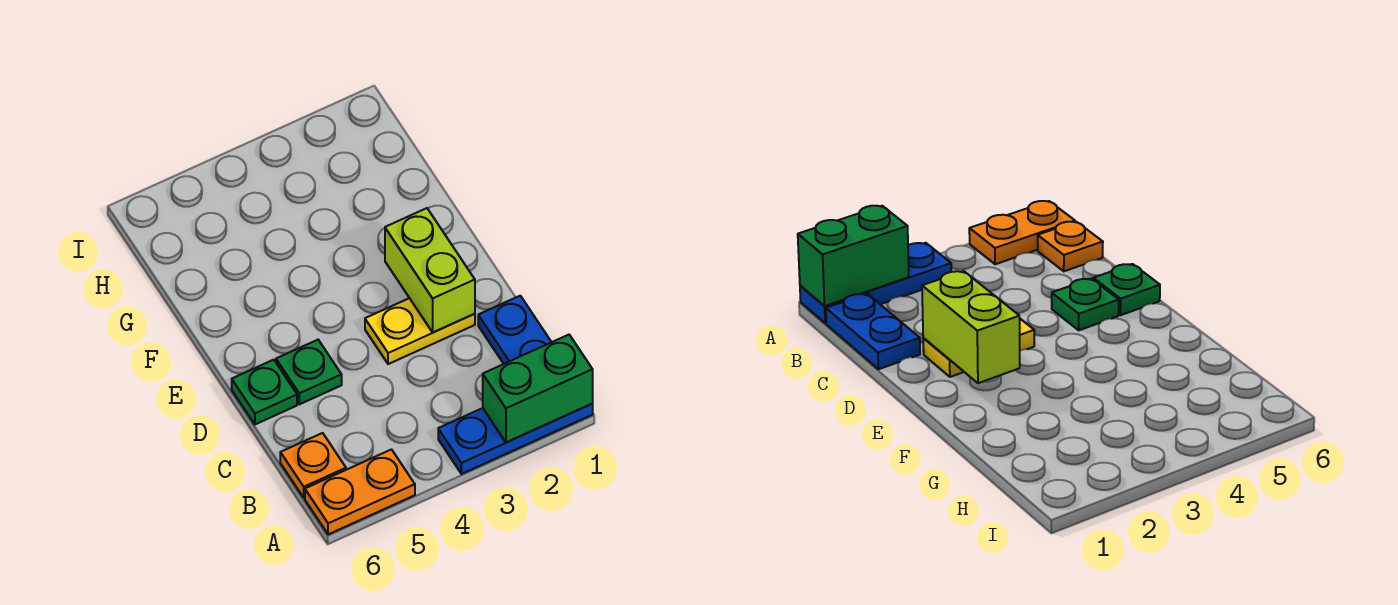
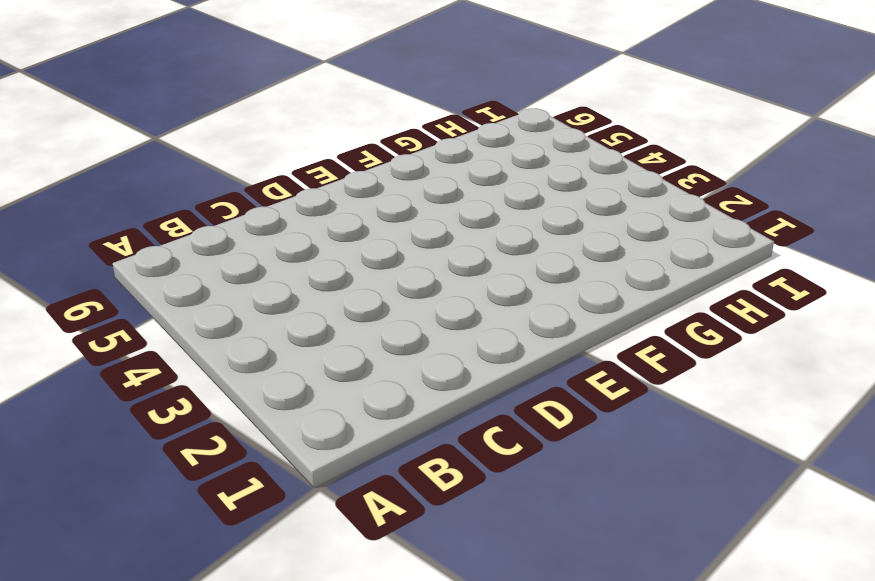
none -> blue plate A1:A3 level 1
none -> orange plate A5:A6 level 1

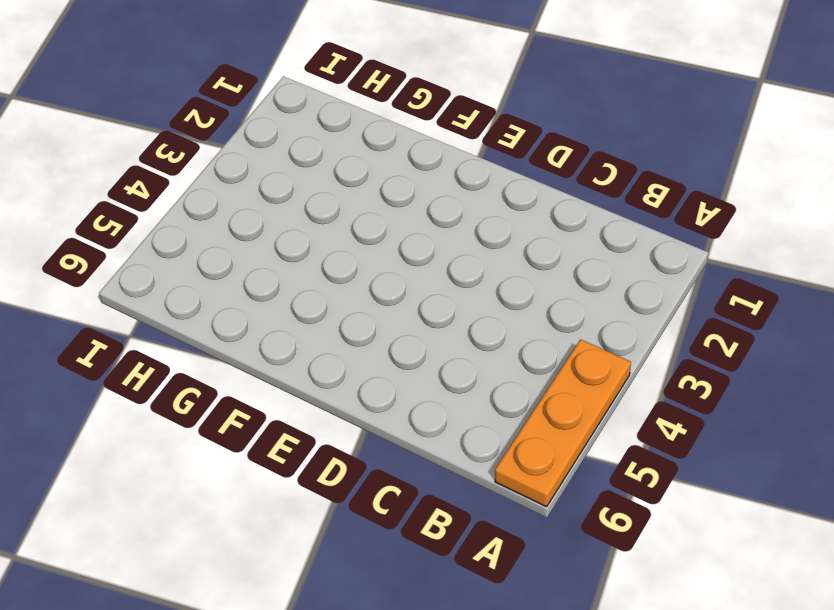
orange plate A4:A6 level 1 -> orange plate A5:A6 level 1
none -> blue plate A1:A3 level 1
none -> blue plate B1:C1 level 1

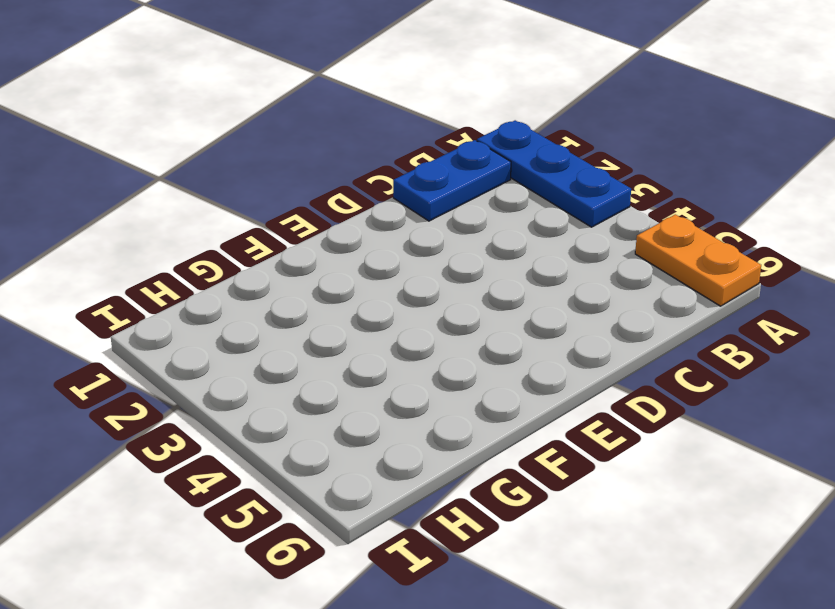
none -> orange plate B6 level 1
none -> yellow plate D2:D3 level 1

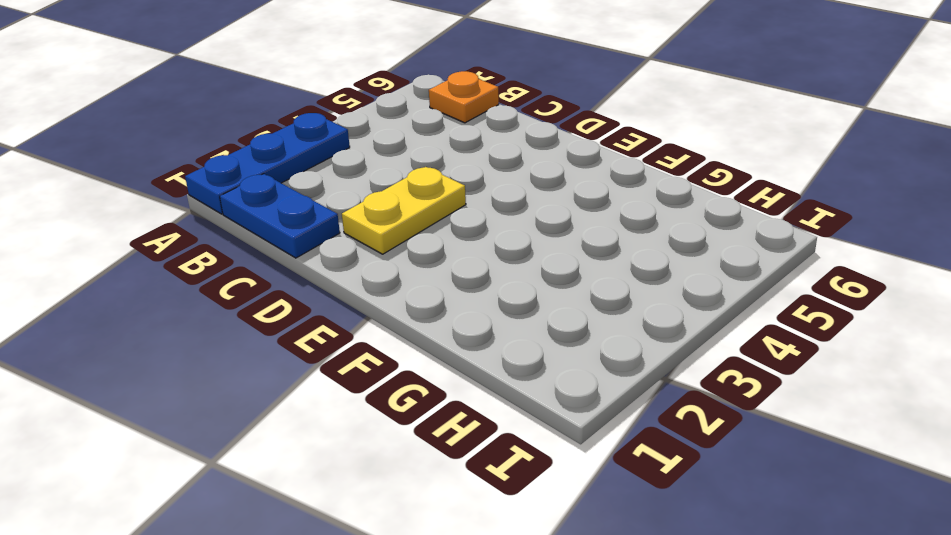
none -> orange plate A5:A6 level 1
none -> green plate D5 level 1

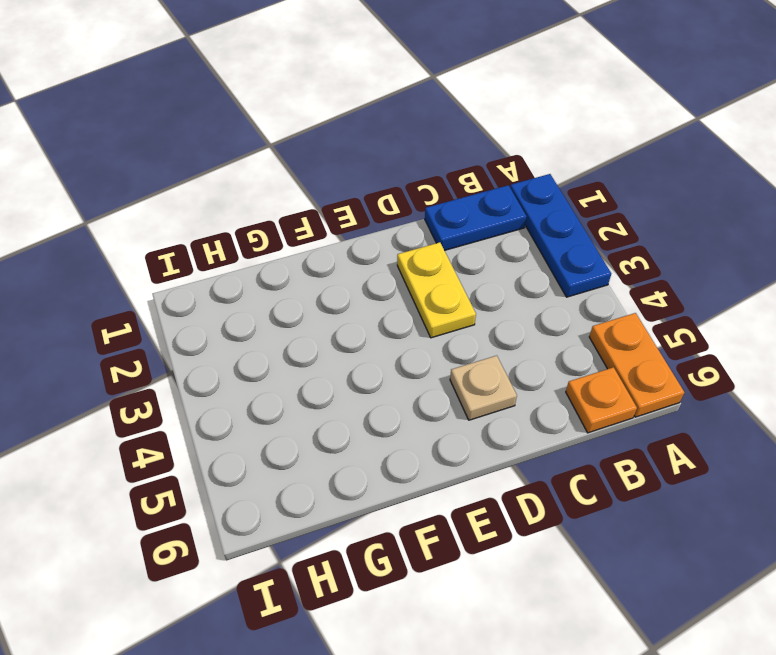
tan plate D5 level 1 -> green plate D5 level 1
none -> green plate D6 level 1
none -> green brick A1:A2 level 2

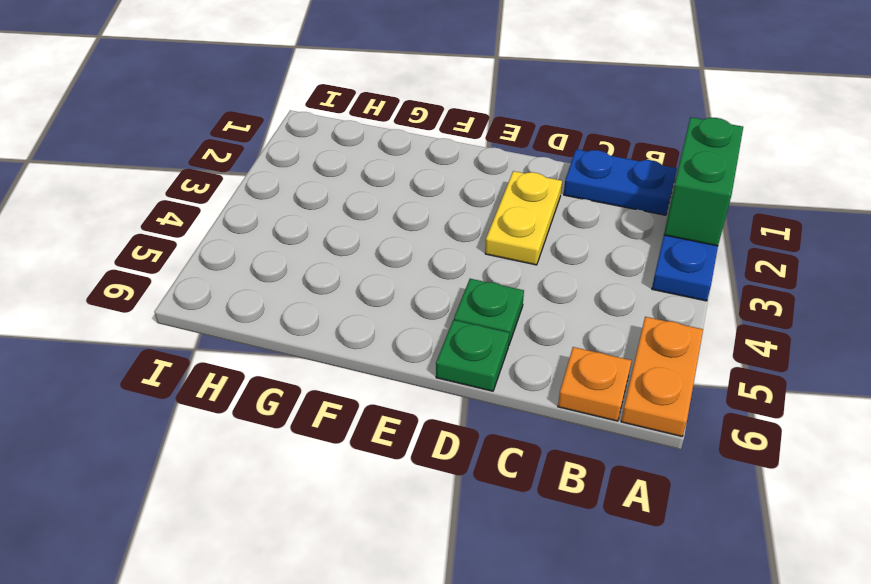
none -> lime brick D2:E2 level 2

